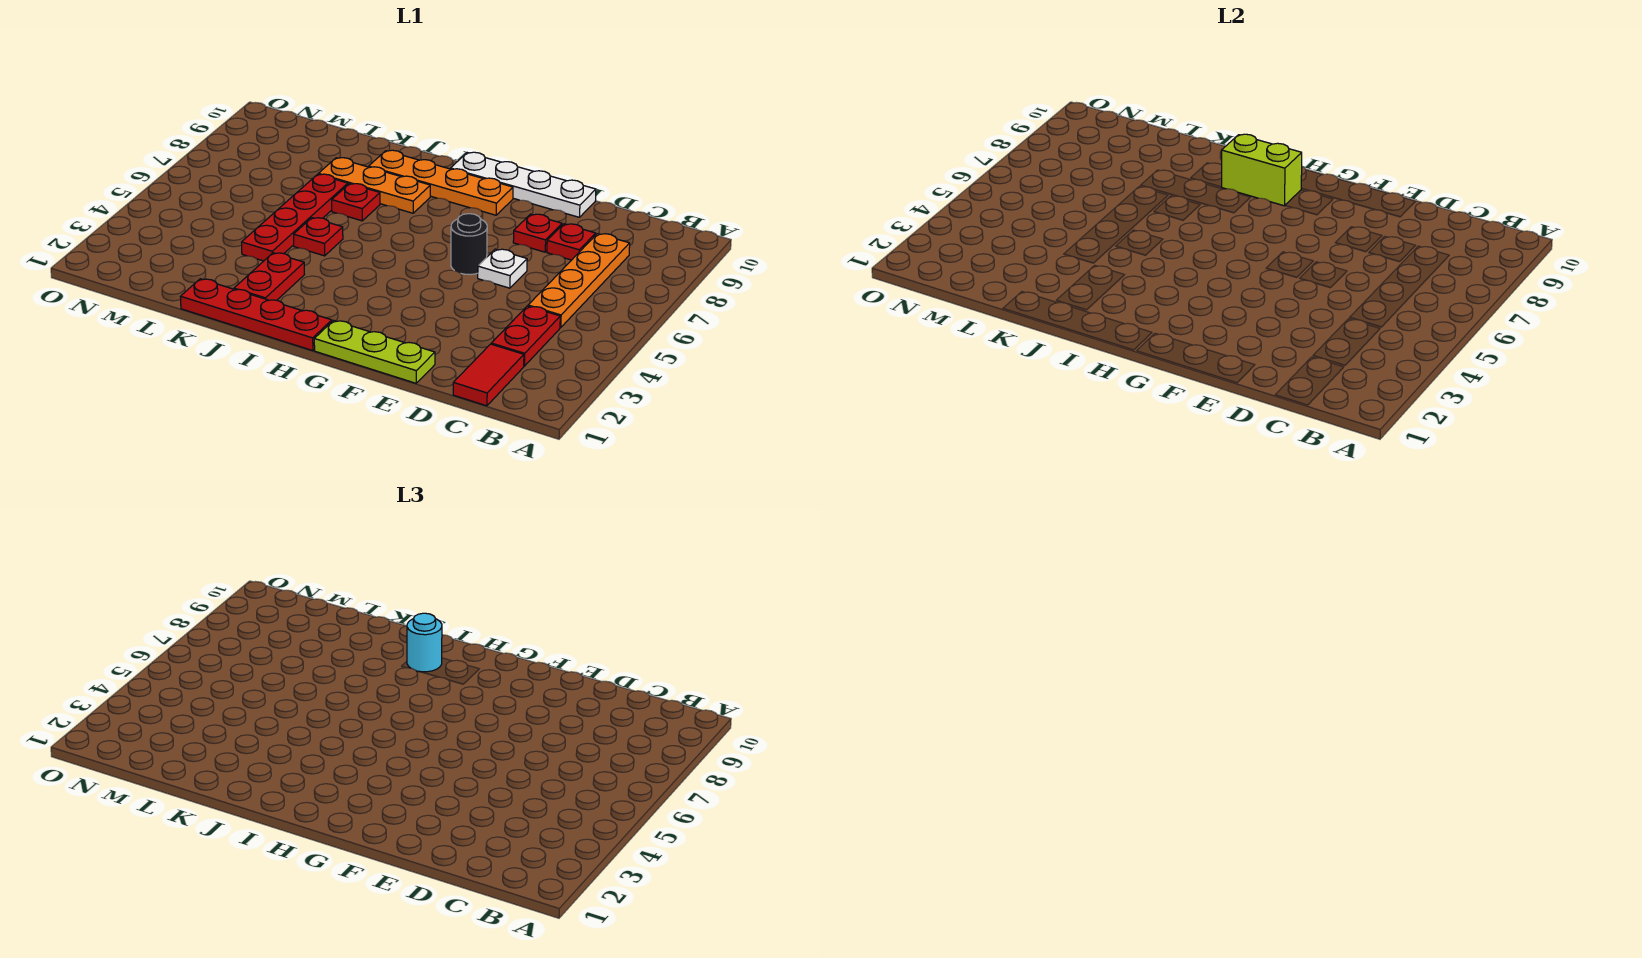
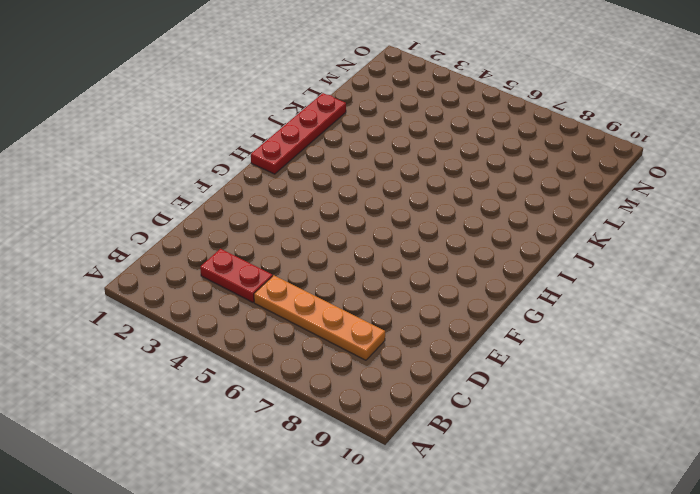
none -> red tile C1:C2 level 1
none -> red plate D8 level 1
none -> lime plate E1:G1 level 1

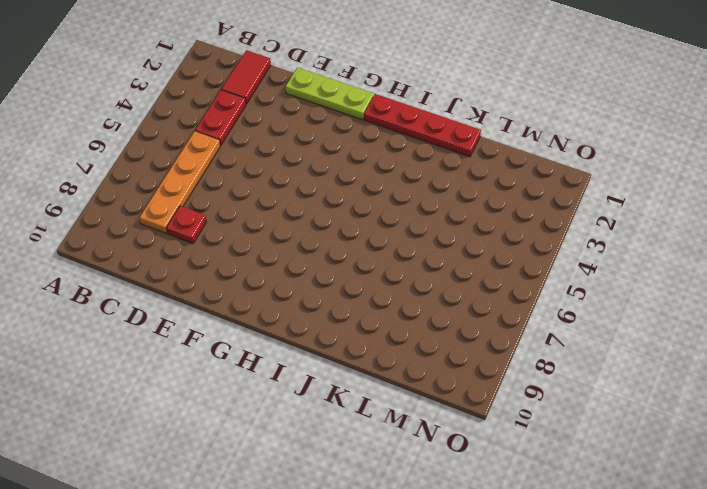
none -> white plate E6 level 1
none -> red plate E8 level 1
none -> white plate E10:H10 level 1

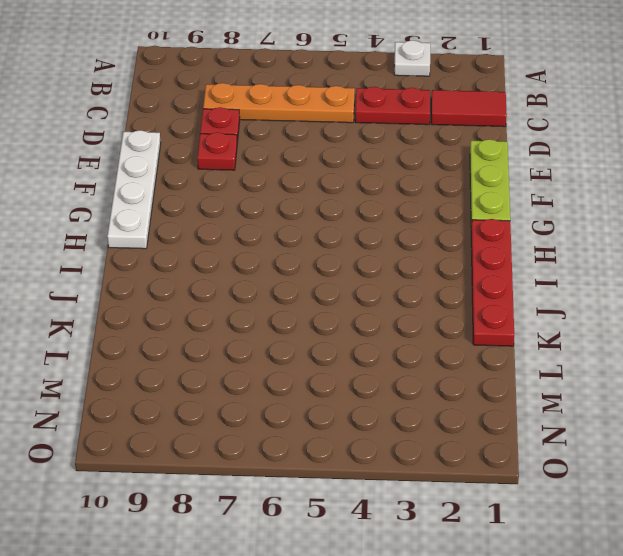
white plate A3 level 1 -> white plate E6 level 1
none -> black round brick F6 level 1
none -> orange plate G9:J9 level 1
none -> orange plate I8:K8 level 1

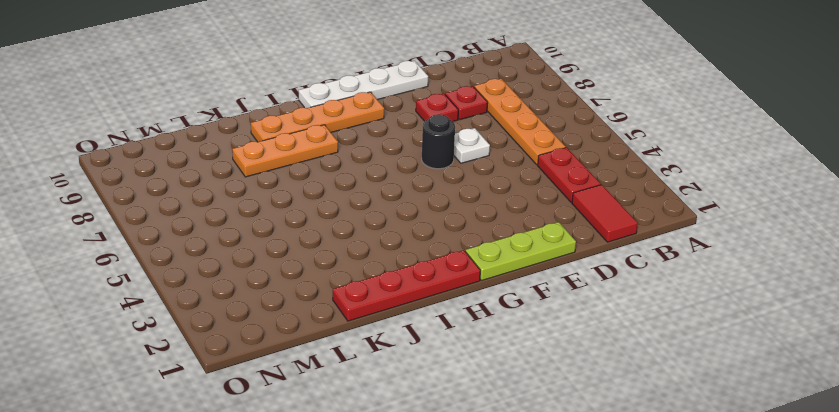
none -> red plate J2:J3 level 1
none -> red plate J5 level 1
none -> red plate J7 level 1

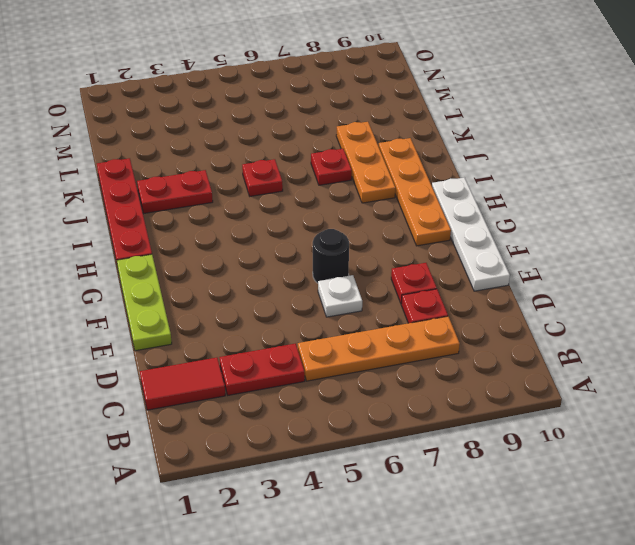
none -> red plate K4:K7 level 1
none -> lime brick H9:I9 level 2
none -> cyan round brick I9 level 3

